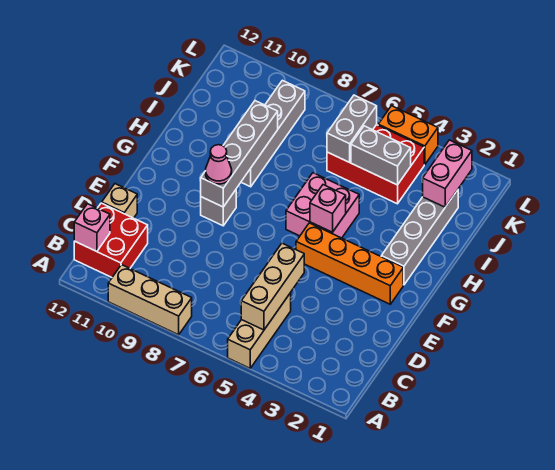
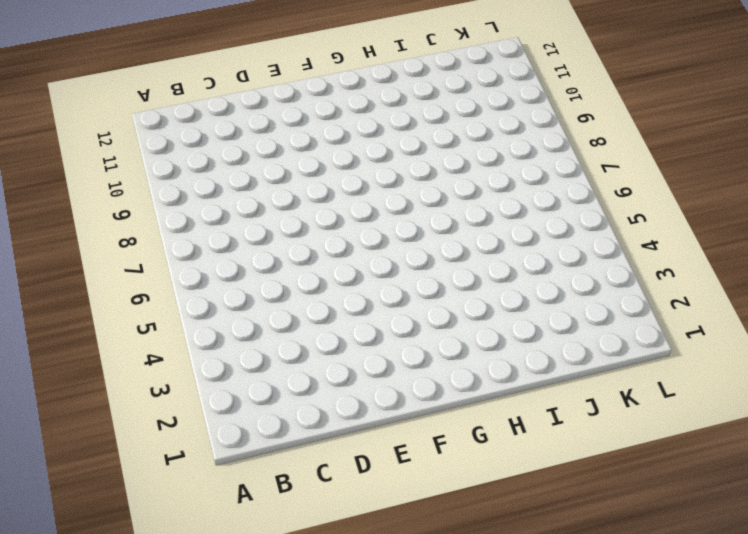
none -> tan brick A5:C5 level 1
none -> tan brick A8:A10 level 1
none -> red brick B11:C12 level 1

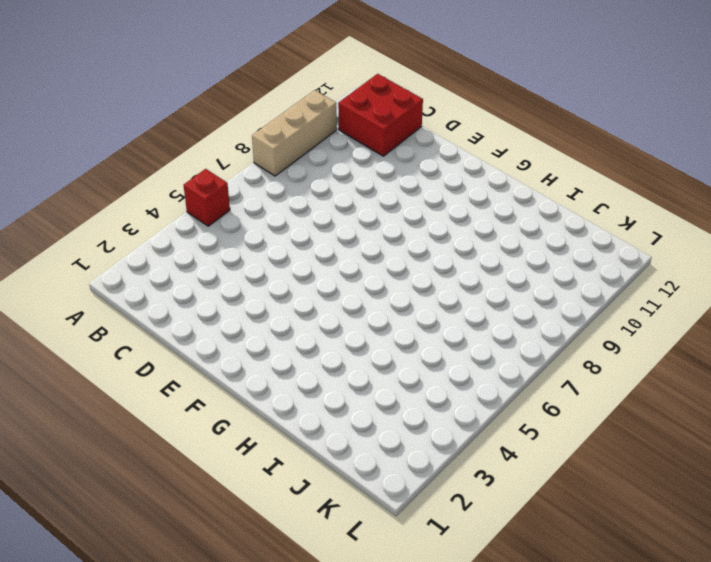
red brick A5 level 1 -> tan brick A5:C5 level 1
none -> tan brick D12 level 1
none -> orange brick F2:F5 level 1
none -> grey brick F9 level 1

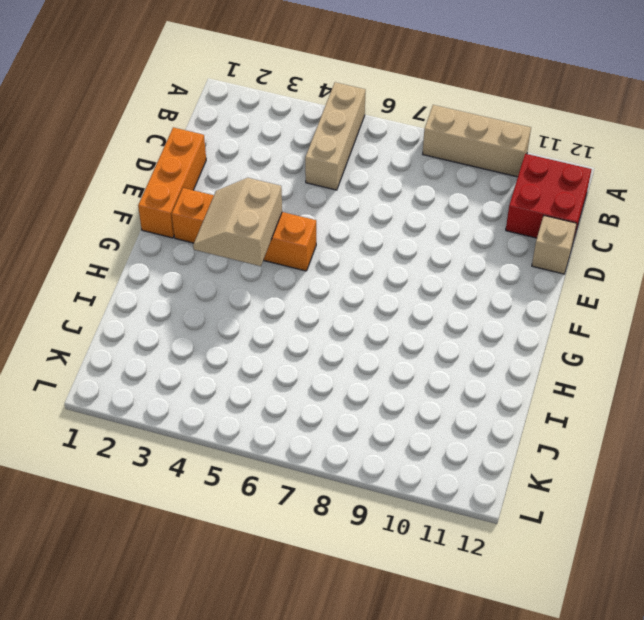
orange brick D1:F1 level 1 -> none
tan slope F3:G4 level 2 top 4 -> none
none -> grey brick F9 level 1
none -> grey brick G2:J2 level 1
none -> pink brick G5:H6 level 1

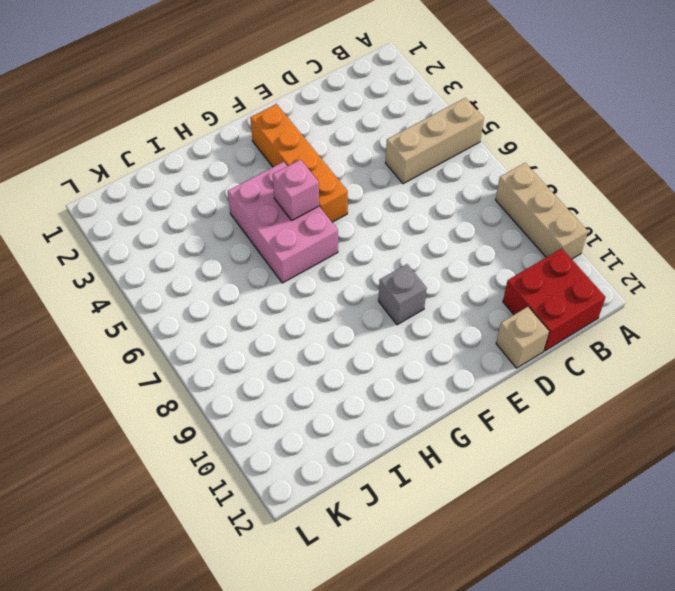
pink brick G4:H6 level 1 -> pink brick G5:H6 level 1
none -> grey brick G2:J2 level 1
none -> grey brick H9:K9 level 1
none -> red brick J4:K6 level 1

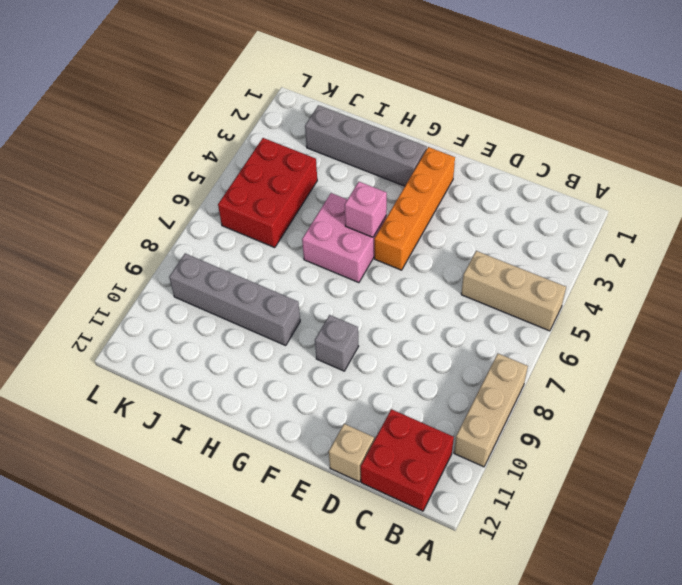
none -> orange brick L4:L5 level 1
none -> tan brick B5:D5 level 2
none -> pink brick B12 level 2

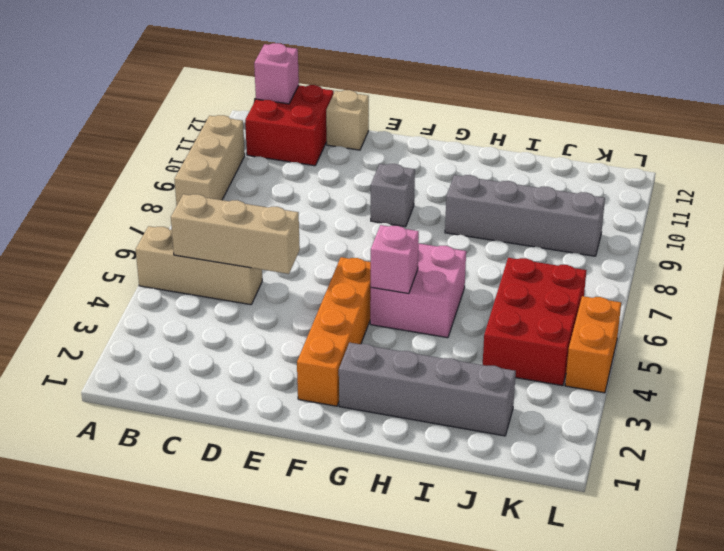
none -> grey brick F9:I9 level 2
none -> pink brick J2:K2 level 2
none -> grey brick J4:J5 level 2

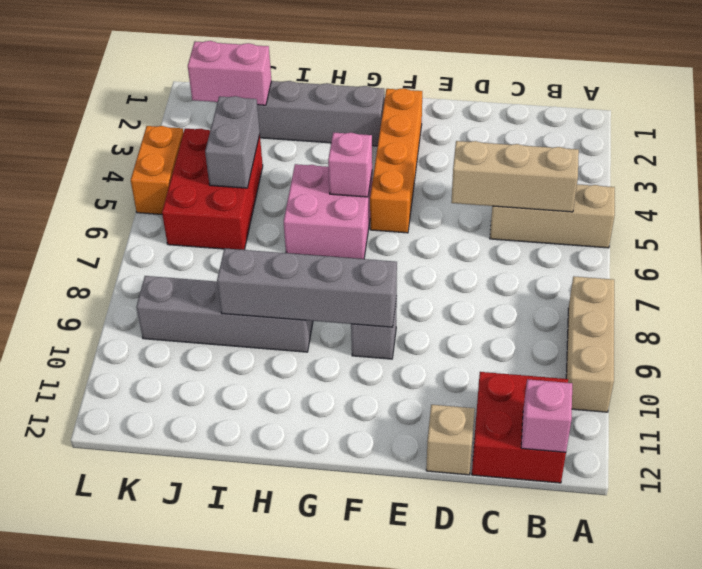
none -> grey brick J6:K6 level 2
none -> pink cone F9 level 3

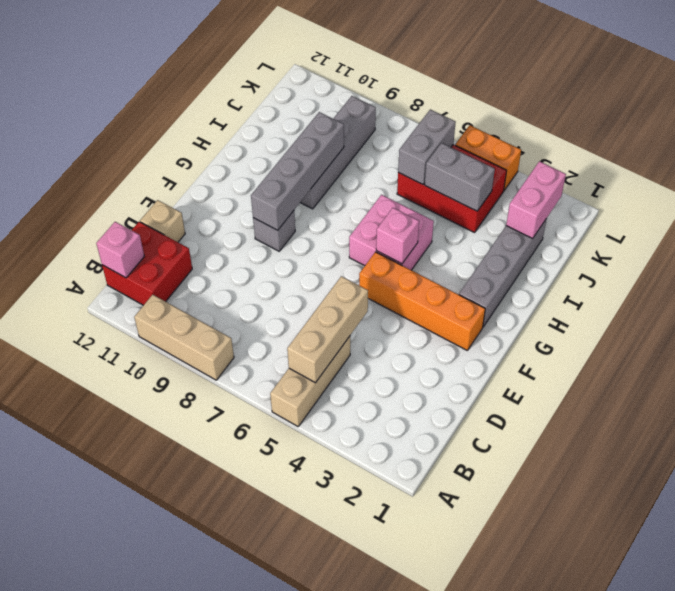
none -> pink cone F9 level 3

